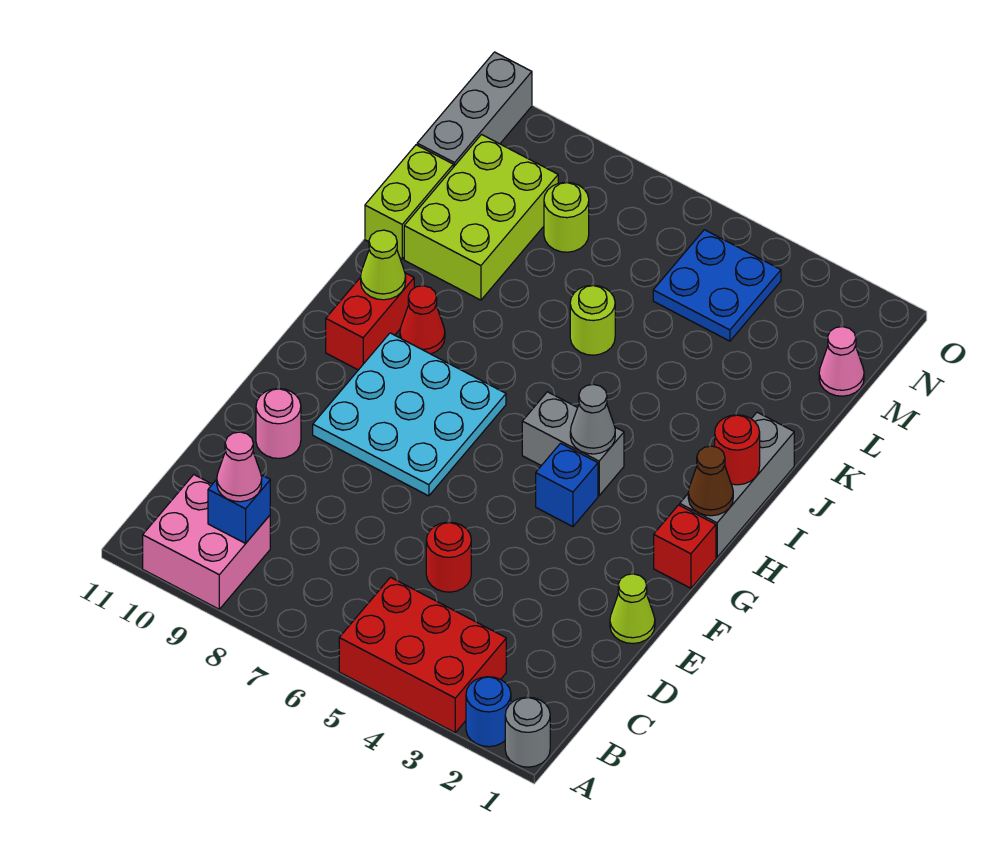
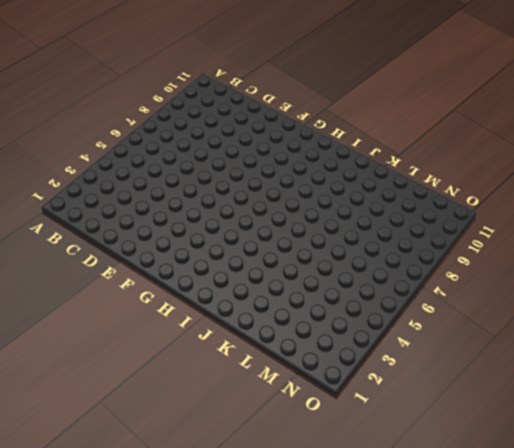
none -> grey round brick A1 level 1
none -> blue round brick A2 level 1
none -> red brick A3:B5 level 1

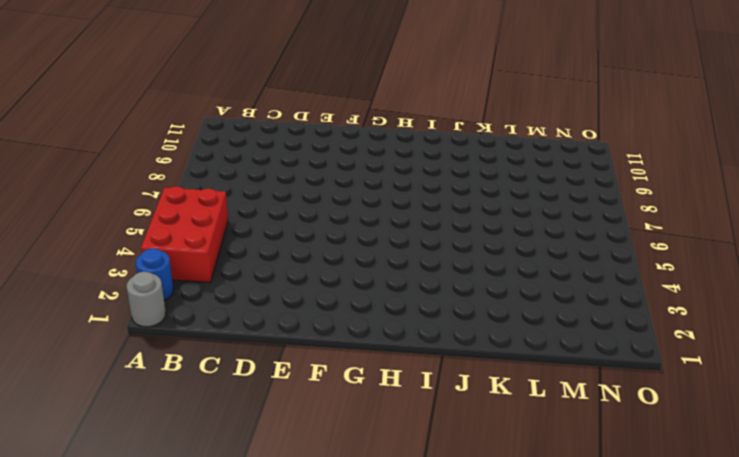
none -> pink brick A9:B10 level 1
none -> red round brick D5 level 1
none -> lime cone E1 level 1

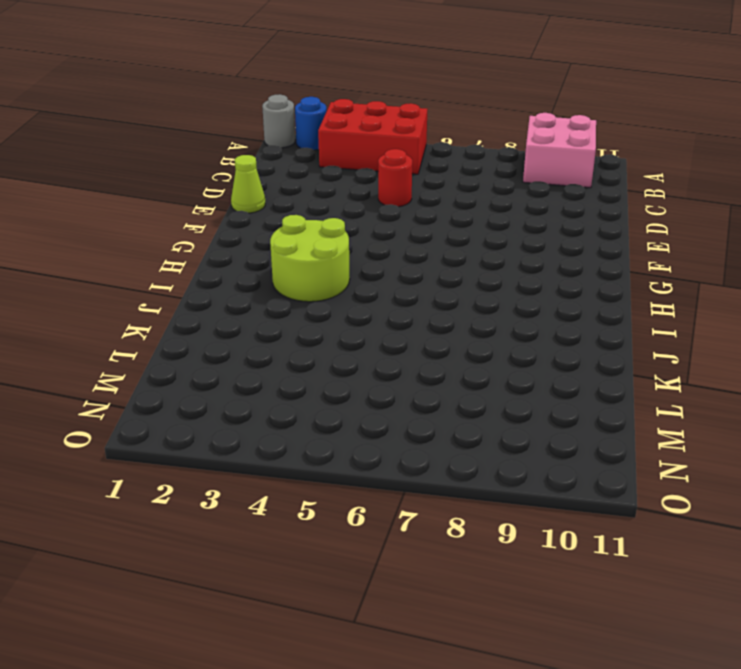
lime round brick H3:I4 level 1 -> grey brick H4:H5 level 1
none -> pink round brick E10 level 1
none -> cyan plate F7:H9 level 1
none -> red brick G1 level 1

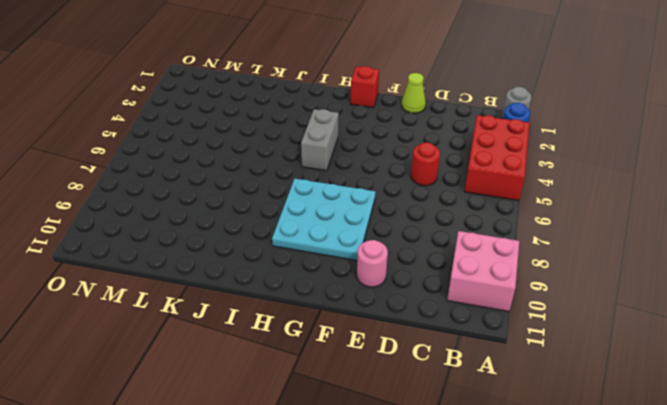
none -> blue brick G4 level 1
none -> grey brick H1:J1 level 1
none -> red brick H10:I10 level 1

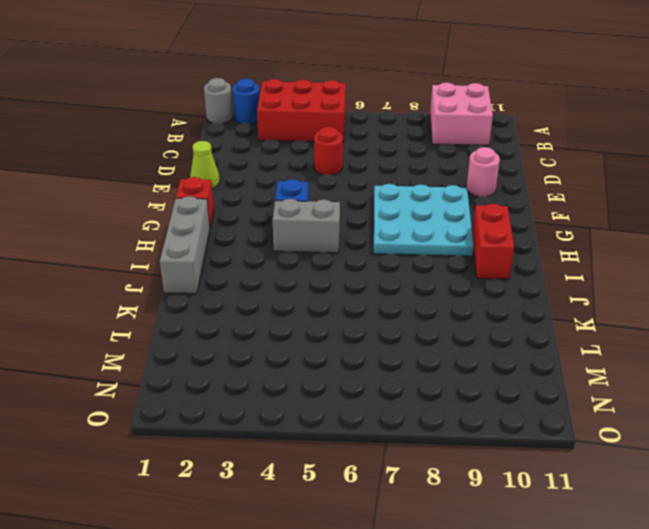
none -> red cone I9 level 1
none -> lime round brick K6 level 1
none -> lime brick K9:M10 level 1

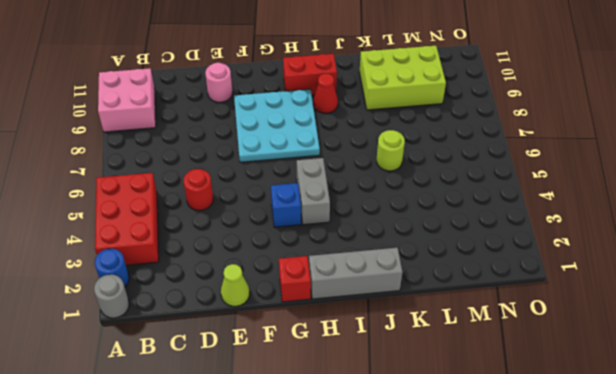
none -> lime brick K11:L11 level 1
none -> pink cone M1 level 1
none -> blue plate M4:N5 level 1

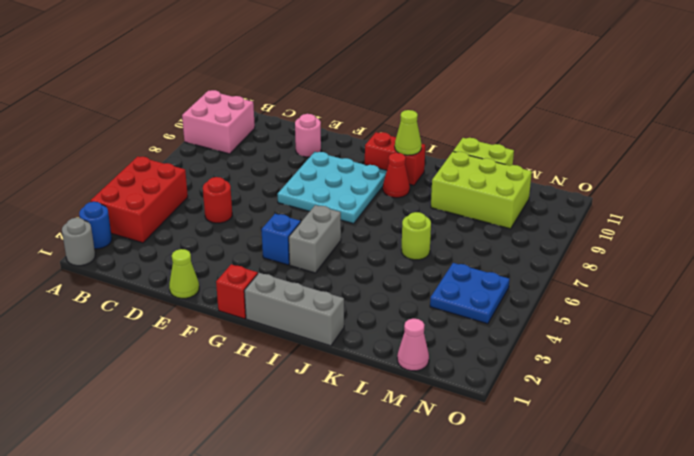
none -> lime round brick M8 level 1
none -> grey brick M11:O11 level 1
none -> blue brick B9 level 2

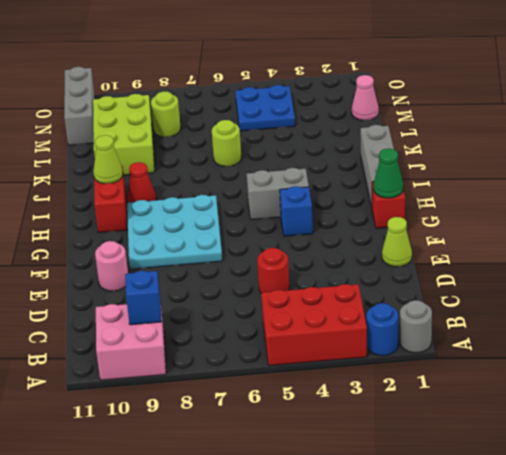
green cone G1 level 2 -> none
none -> lime brick K11:L11 level 1
none -> brown cone H1 level 2
none -> grey cone H4 level 2

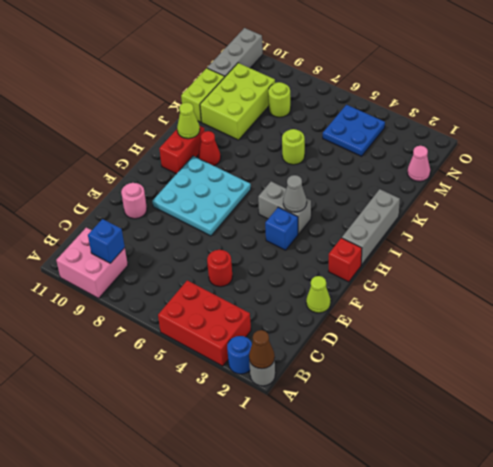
brown cone A1 level 2 -> brown cone H1 level 2
none -> red round brick I1 level 2
none -> pink cone B9 level 3

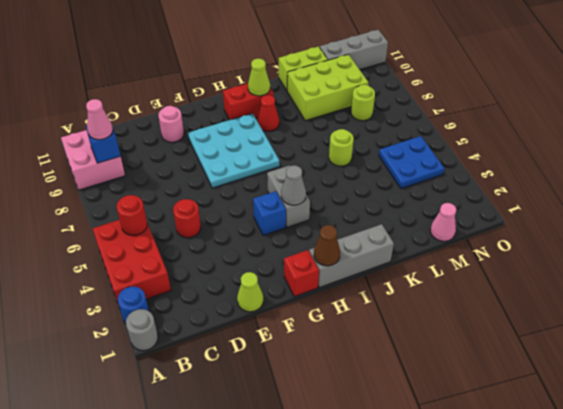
red round brick B5 level 2 -> red round brick I1 level 2

